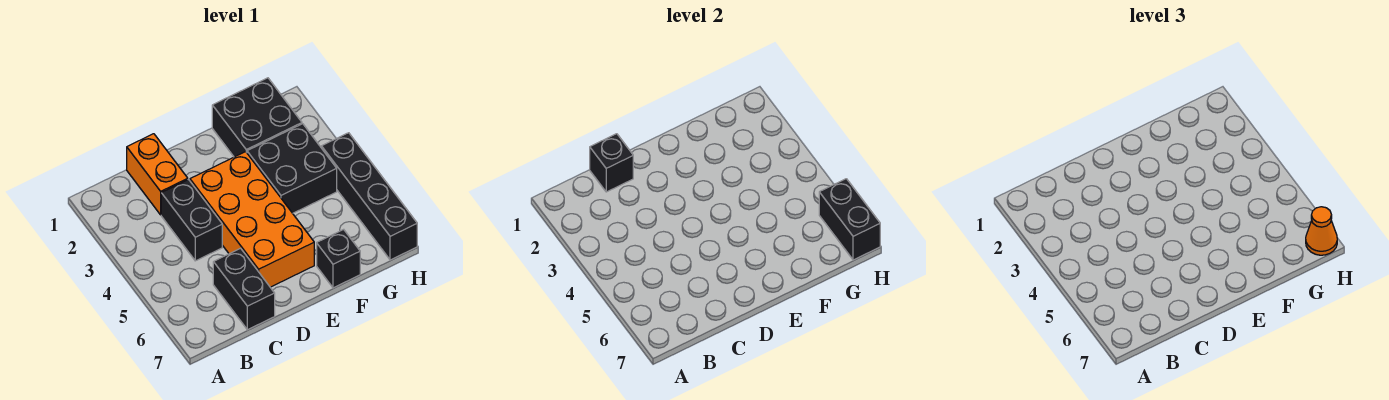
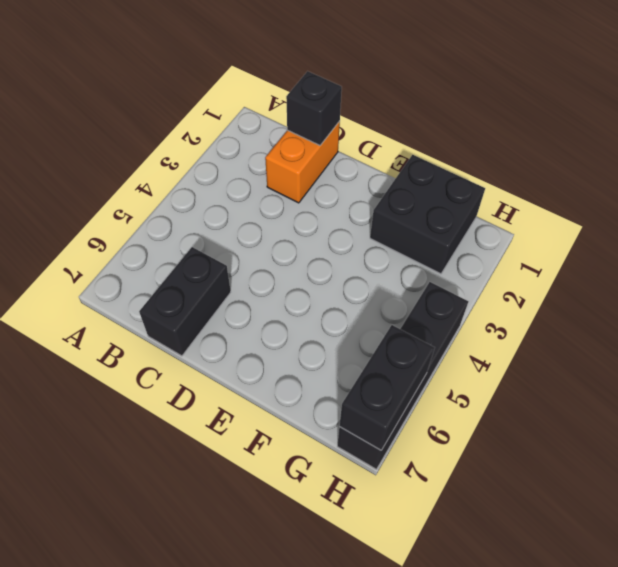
none -> black brick C3:C4 level 1
none -> orange brick D3:E6 level 1

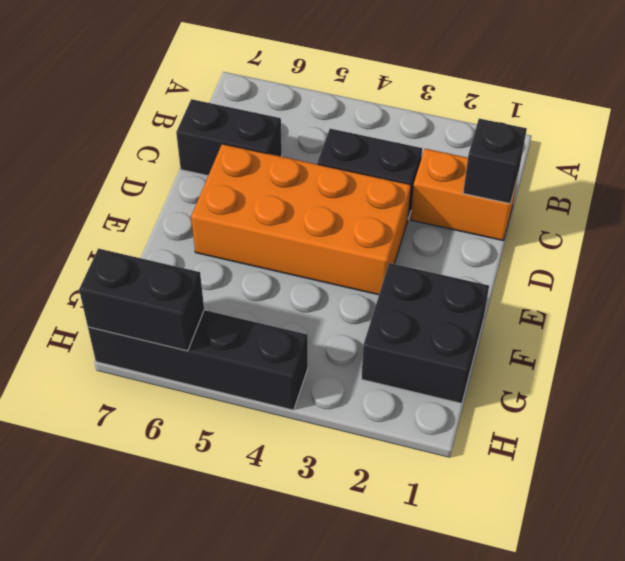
none -> black brick F3:G4 level 1
none -> black brick F7 level 1

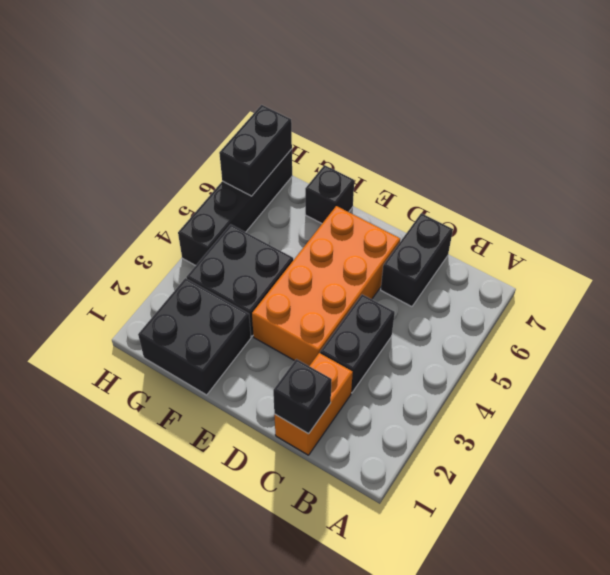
none -> orange cone H7 level 3

